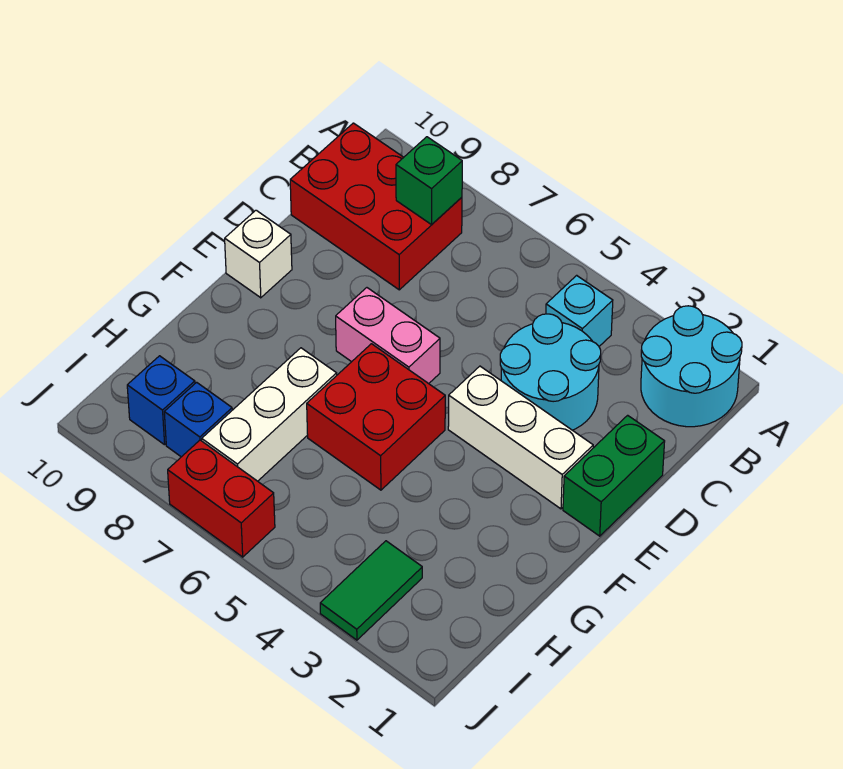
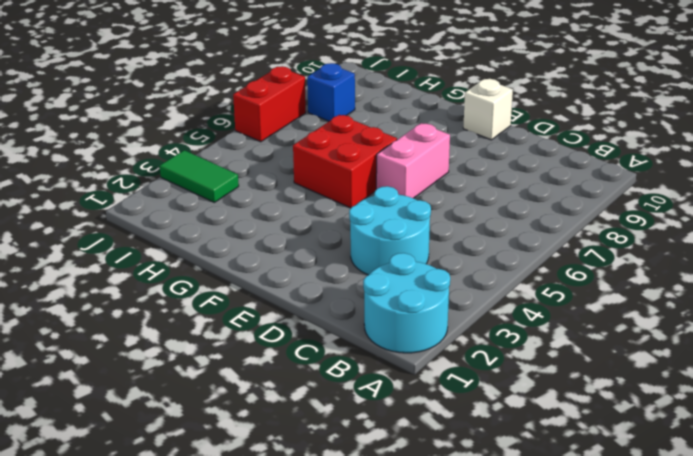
none -> cyan brick B4 level 1
none -> red brick B8:C10 level 1
none -> green brick D1:E1 level 1

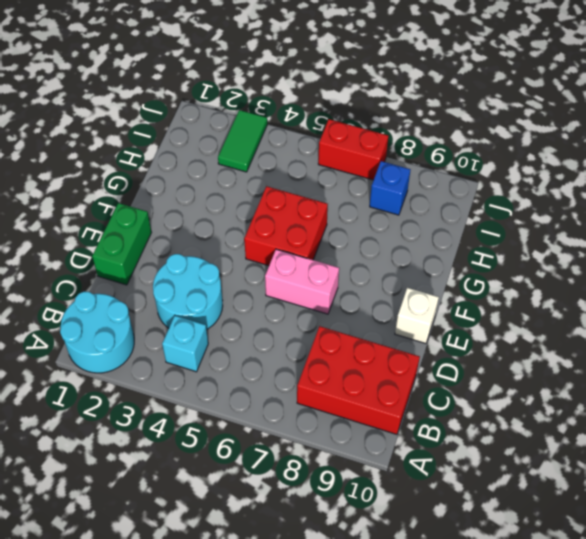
none -> white brick E2:E4 level 1
none -> white brick G7:I7 level 1
none -> blue brick I9 level 1

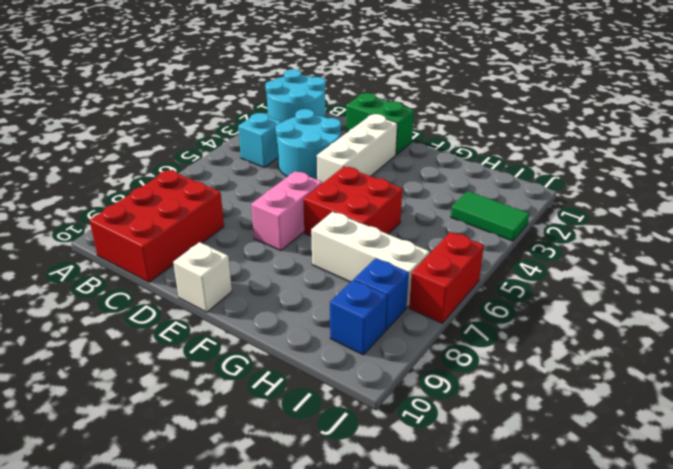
none -> green brick B8 level 2

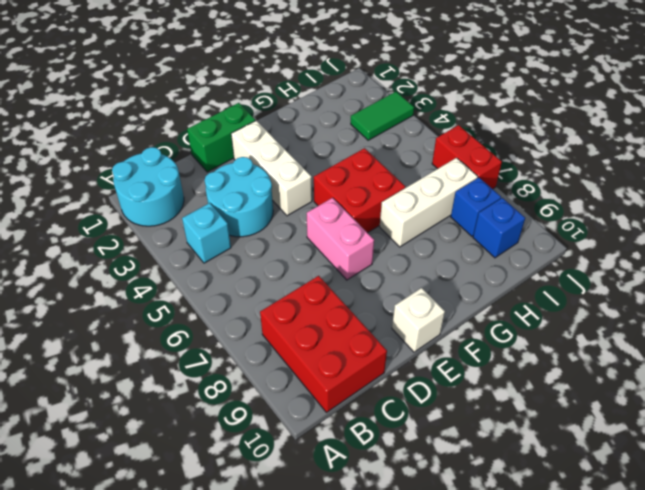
none -> green brick B8 level 2

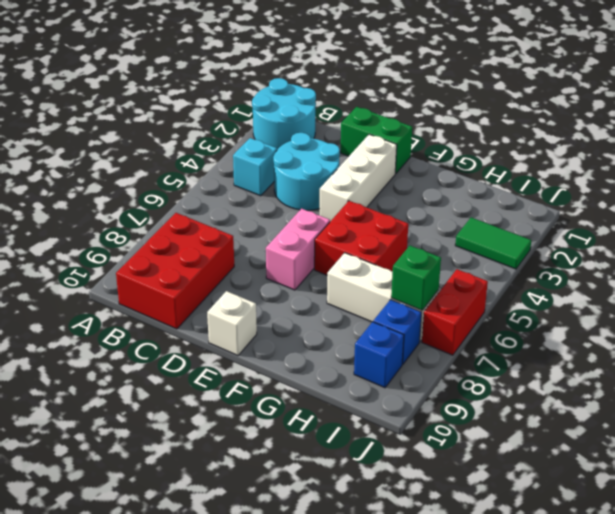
green brick I7 level 2 -> green brick B8 level 2

